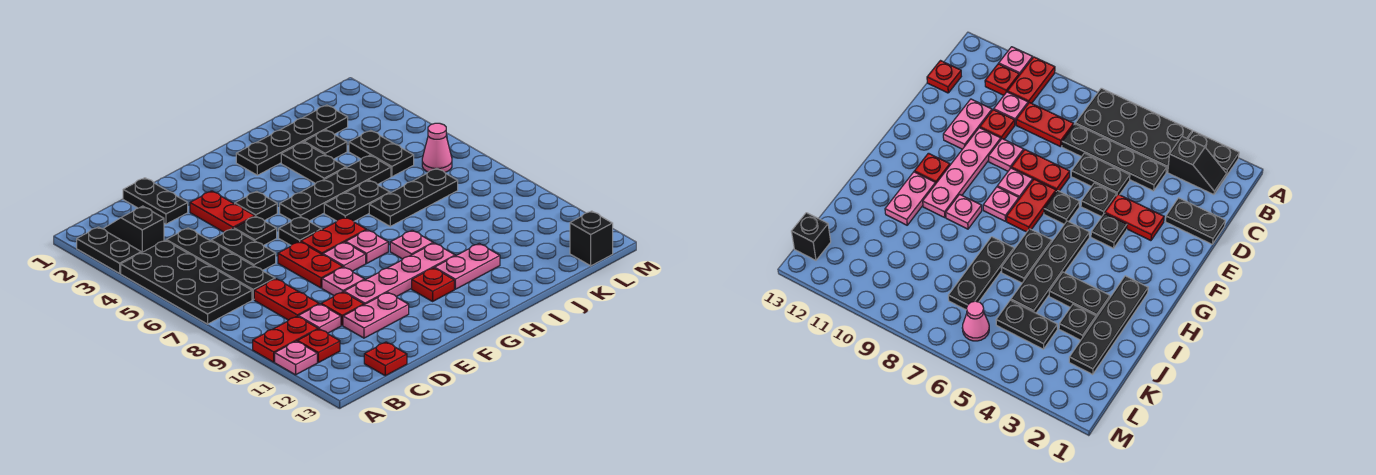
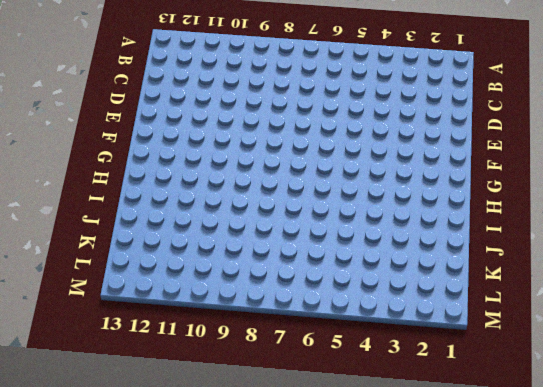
none -> black plate A2:A3 level 1
none -> black plate A4:B7 level 1
none -> red plate A10:B10 level 1
none -> pink plate A11 level 1

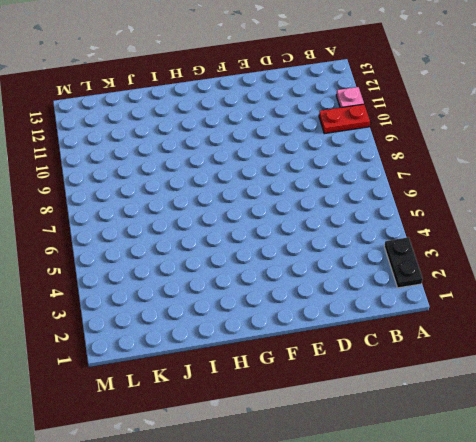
none -> black plate A4:B7 level 1
none -> black slope B2:B3 level 1 top 3
none -> red plate B11 level 1
none -> black plate C4:C7 level 1

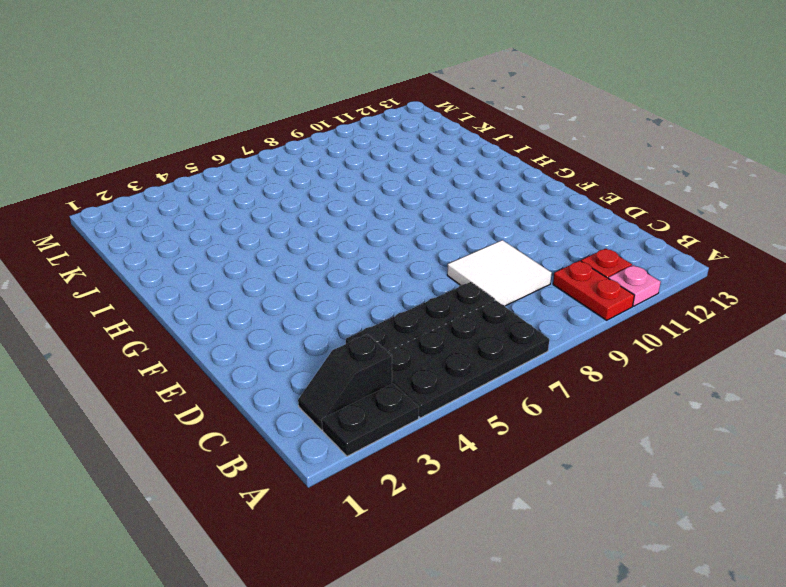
white tile C8:D9 level 1 -> red plate C8:C9 level 1
none -> pink plate C10 level 1
none -> red plate C13 level 1
none -> black plate D1:D2 level 1
none -> black plate D5:D6 level 1

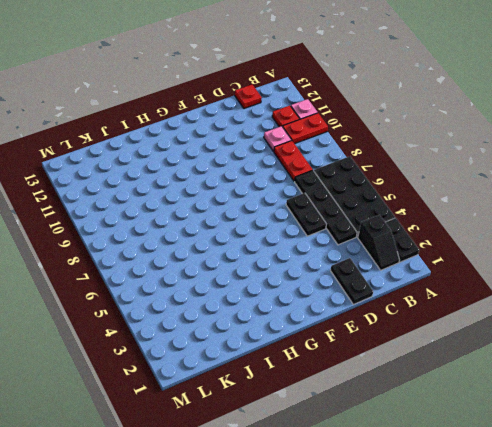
none -> red plate D10 level 1
none -> pink plate D11:E11 level 1
none -> red plate E3:E4 level 1
none -> black plate E5 level 1

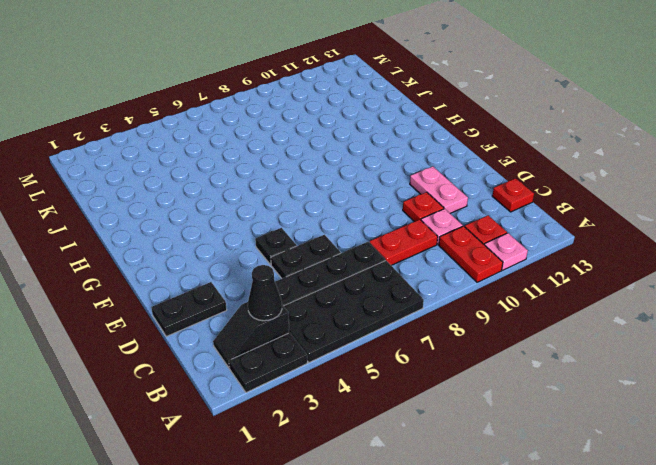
black cone B3 level 2 -> none
none -> red plate E3:E4 level 1
none -> red plate E7:E8 level 1
none -> pink plate E9 level 1
none -> pink plate E10:H10 level 1

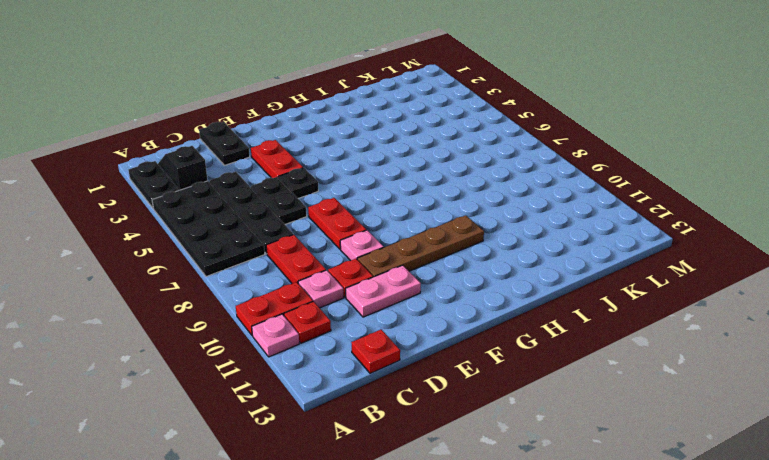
brown plate E10:H10 level 1 -> pink plate E10:H10 level 1
none -> black plate F4 level 1
none -> black plate F6 level 1
none -> red plate F7:G7 level 1
none -> pink plate F8 level 1

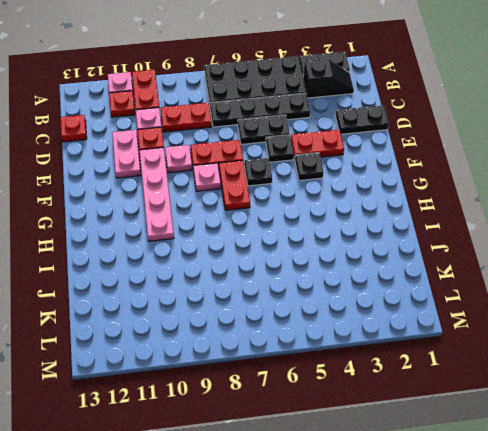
none -> black plate G5:J5 level 1
none -> pink plate G8 level 1
none -> red plate G11 level 1
none -> black plate H2:K2 level 1

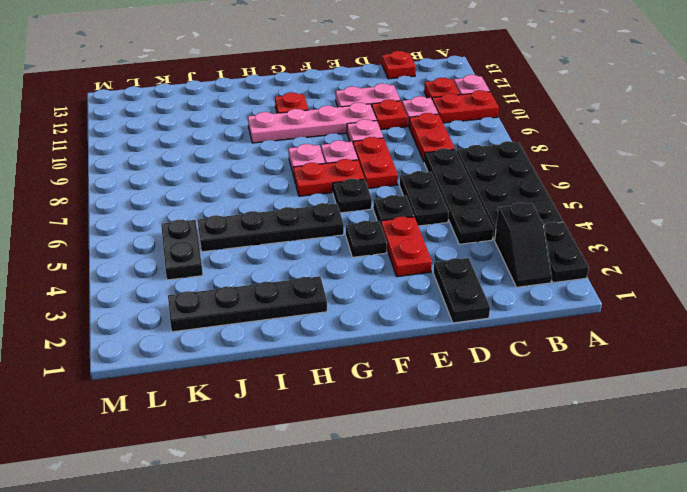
none -> black plate H6:I6 level 1
none -> pink plate H9 level 1
none -> pink plate H11:I11 level 1
none -> black plate I3:I4 level 1

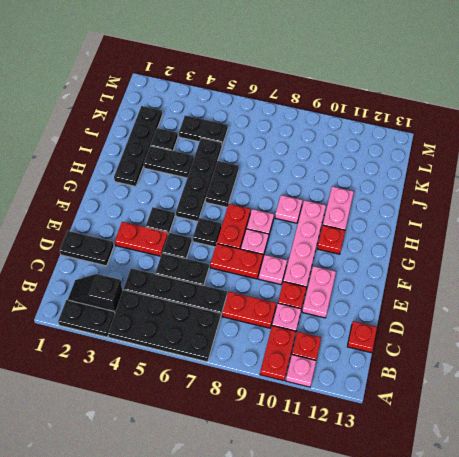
none -> black plate I7:K7 level 1
none -> pink cone L6 level 1
none -> black brick L13 level 1

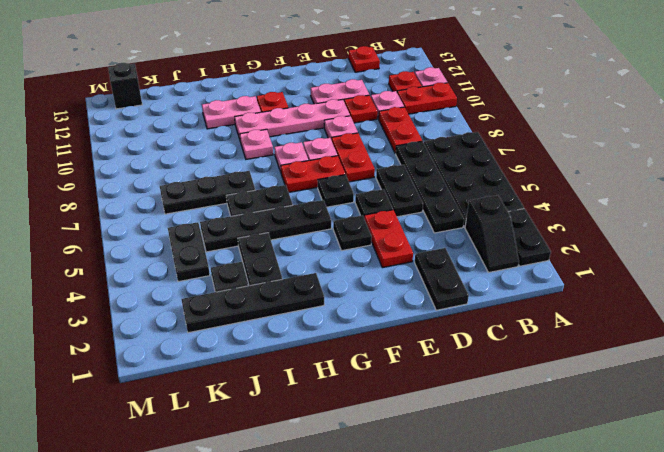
none -> pink cone L6 level 1

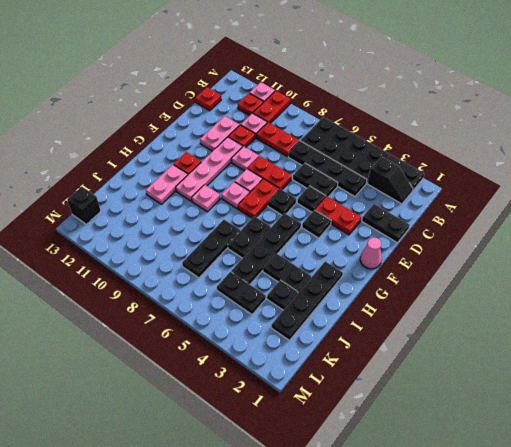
pink cone F1 level 1 -> pink cone L6 level 1

